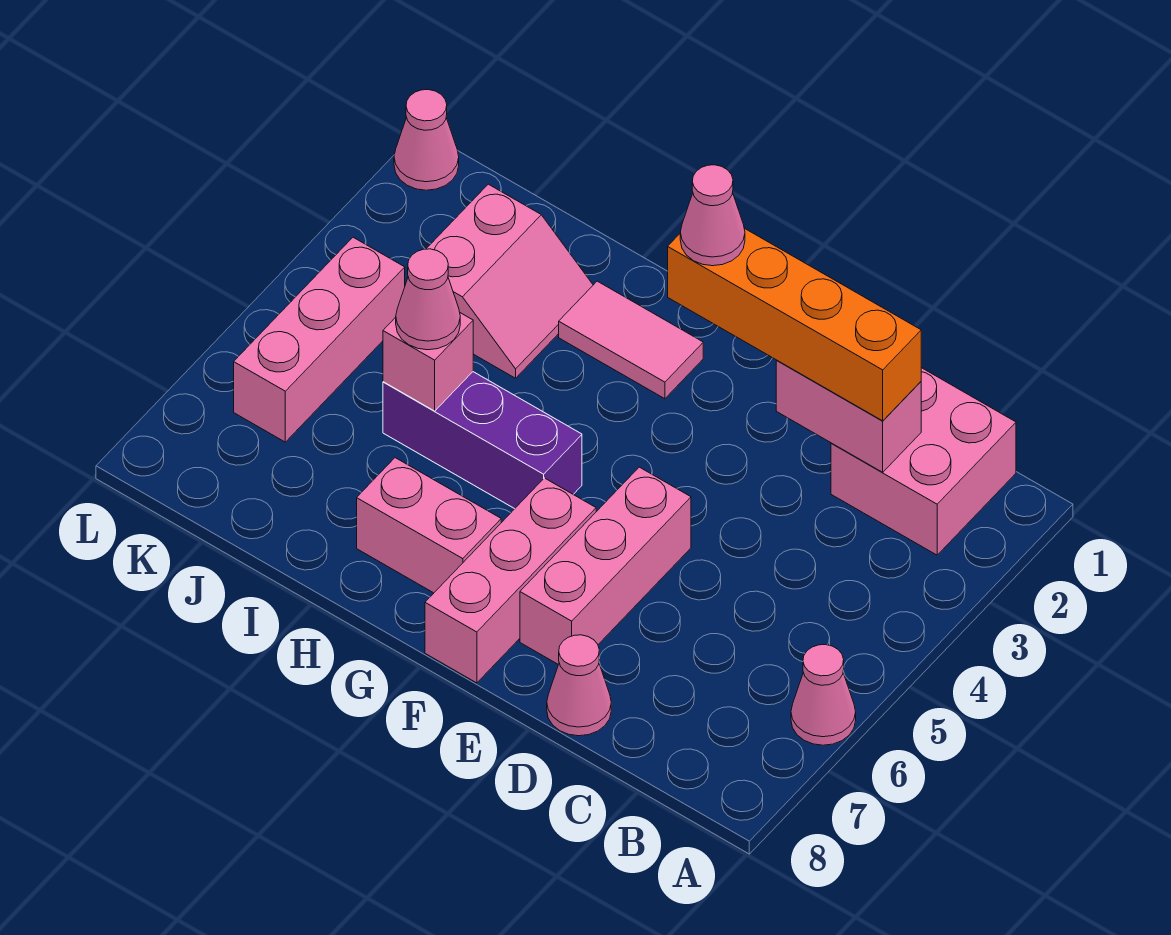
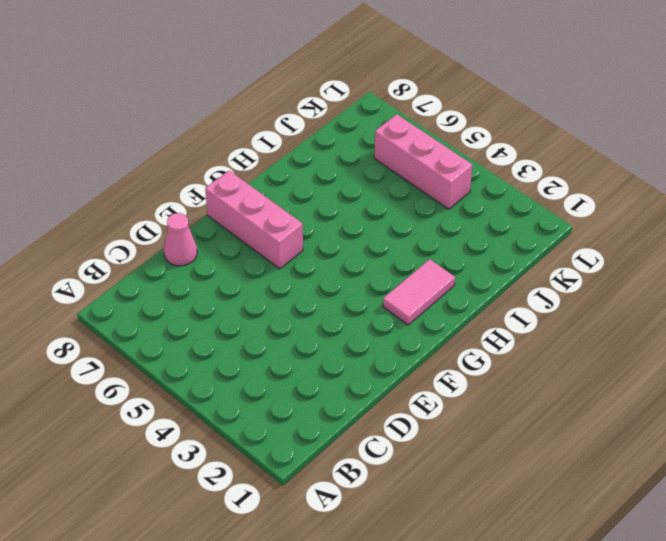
none -> pink cone A6 level 1
none -> pink brick B1:C2 level 1
none -> pink brick E5:E7 level 1

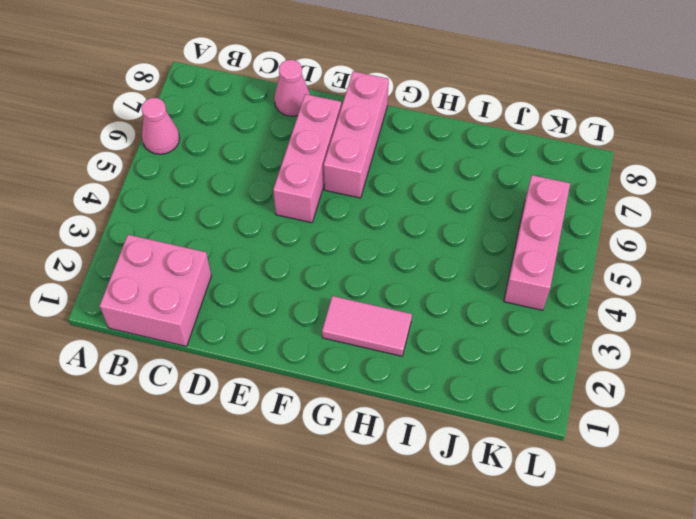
none -> purple brick G5:I5 level 1
none -> pink brick G7:H7 level 1
none -> pink slope I2:J3 level 1 top J

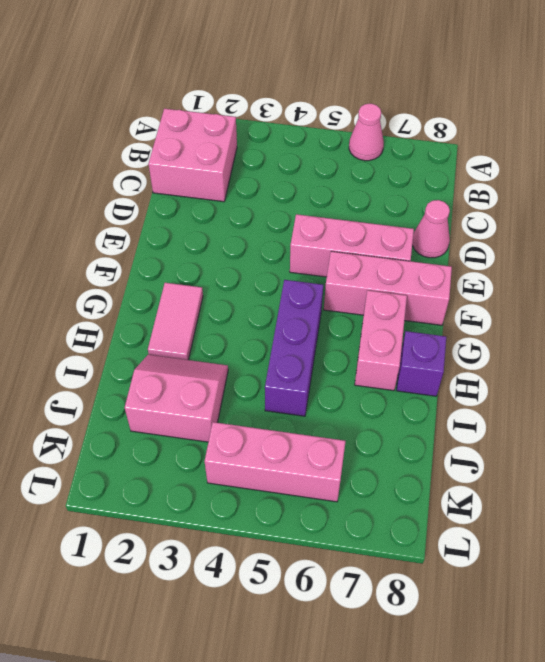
purple brick H8 level 1 -> none
none -> pink cone L1 level 1
none -> pink brick C2:D2 level 2
none -> pink brick I5 level 2

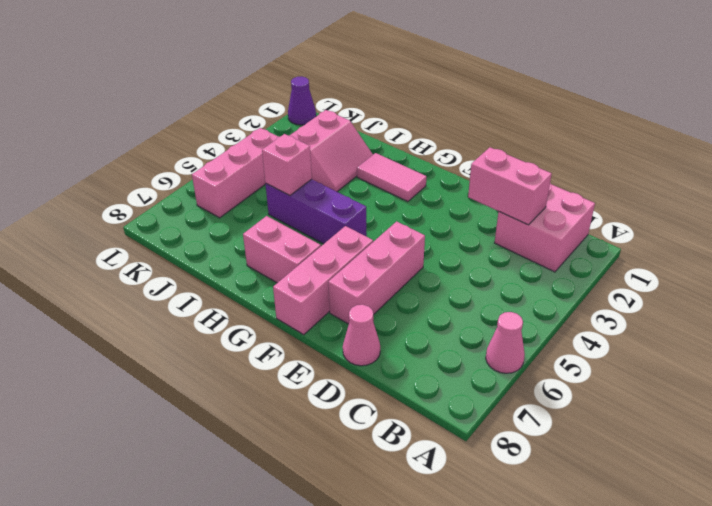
purple cone L1 level 1 -> pink cone L1 level 1
none -> orange brick C2:F2 level 3
none -> pink cone I5 level 3
none -> pink cone F2 level 4

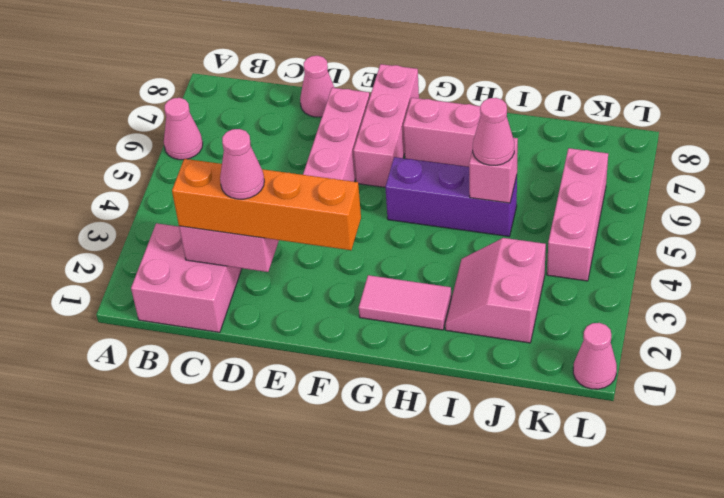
pink cone D2 level 4 -> pink cone F2 level 4

